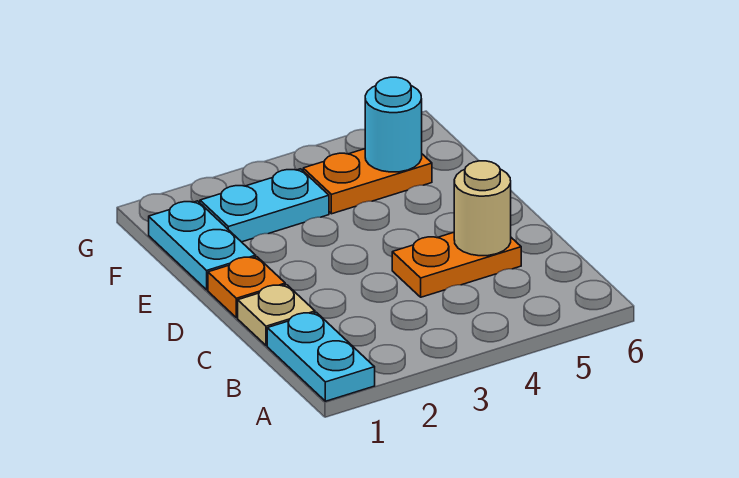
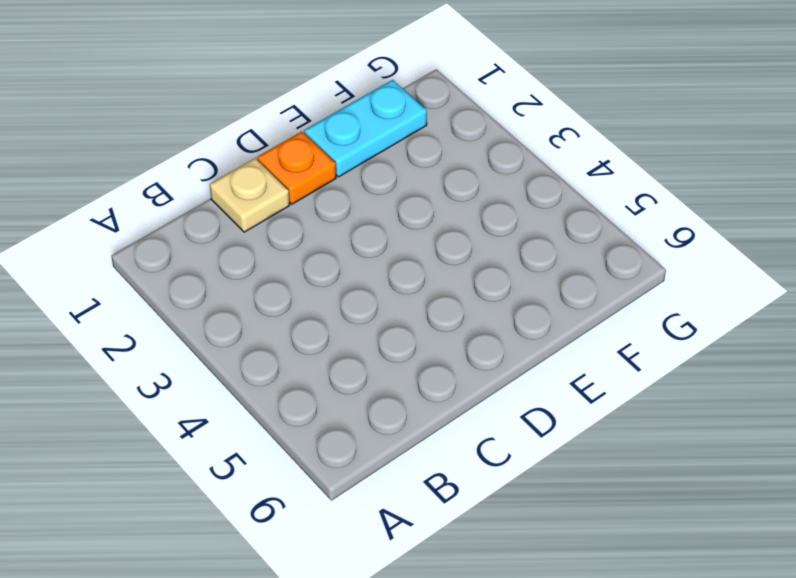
none -> cyan plate A1:B1 level 1
none -> orange plate C4:C5 level 1

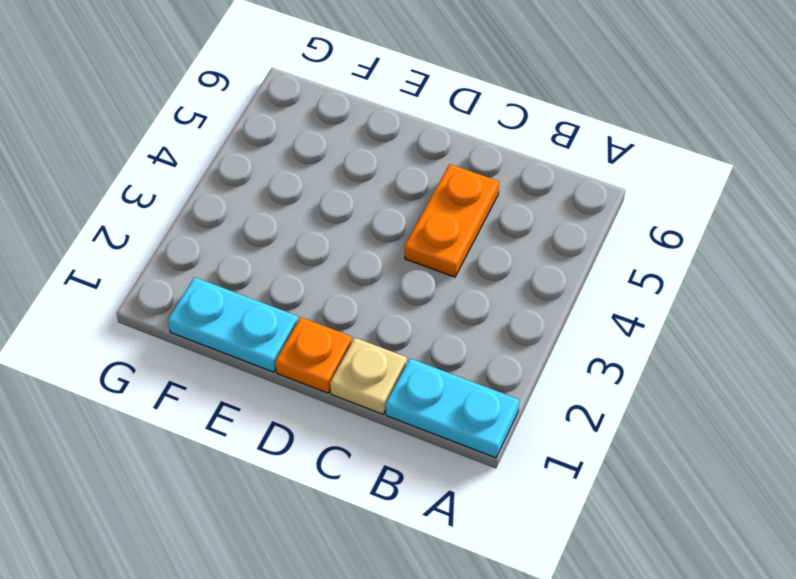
none -> cyan plate F2:F3 level 1
none -> orange plate F4:F5 level 1

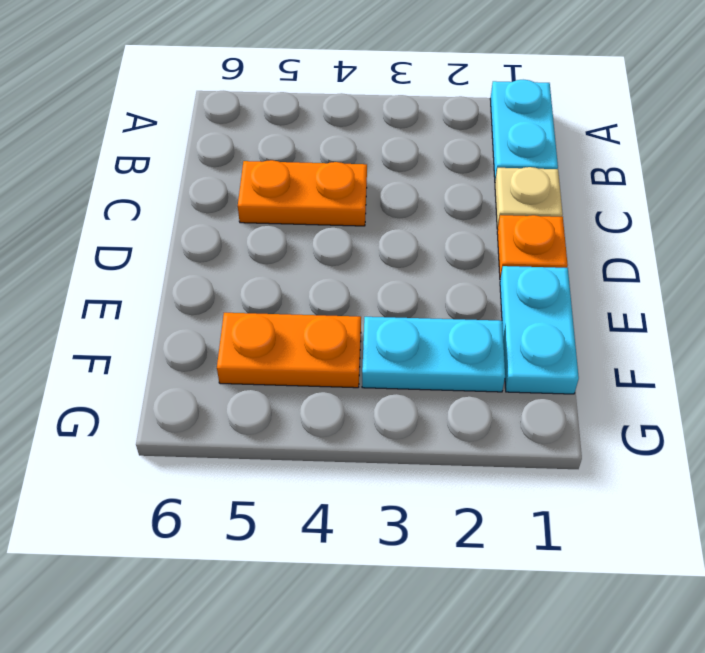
none -> tan round brick C5 level 2
none -> cyan round brick F5 level 2

